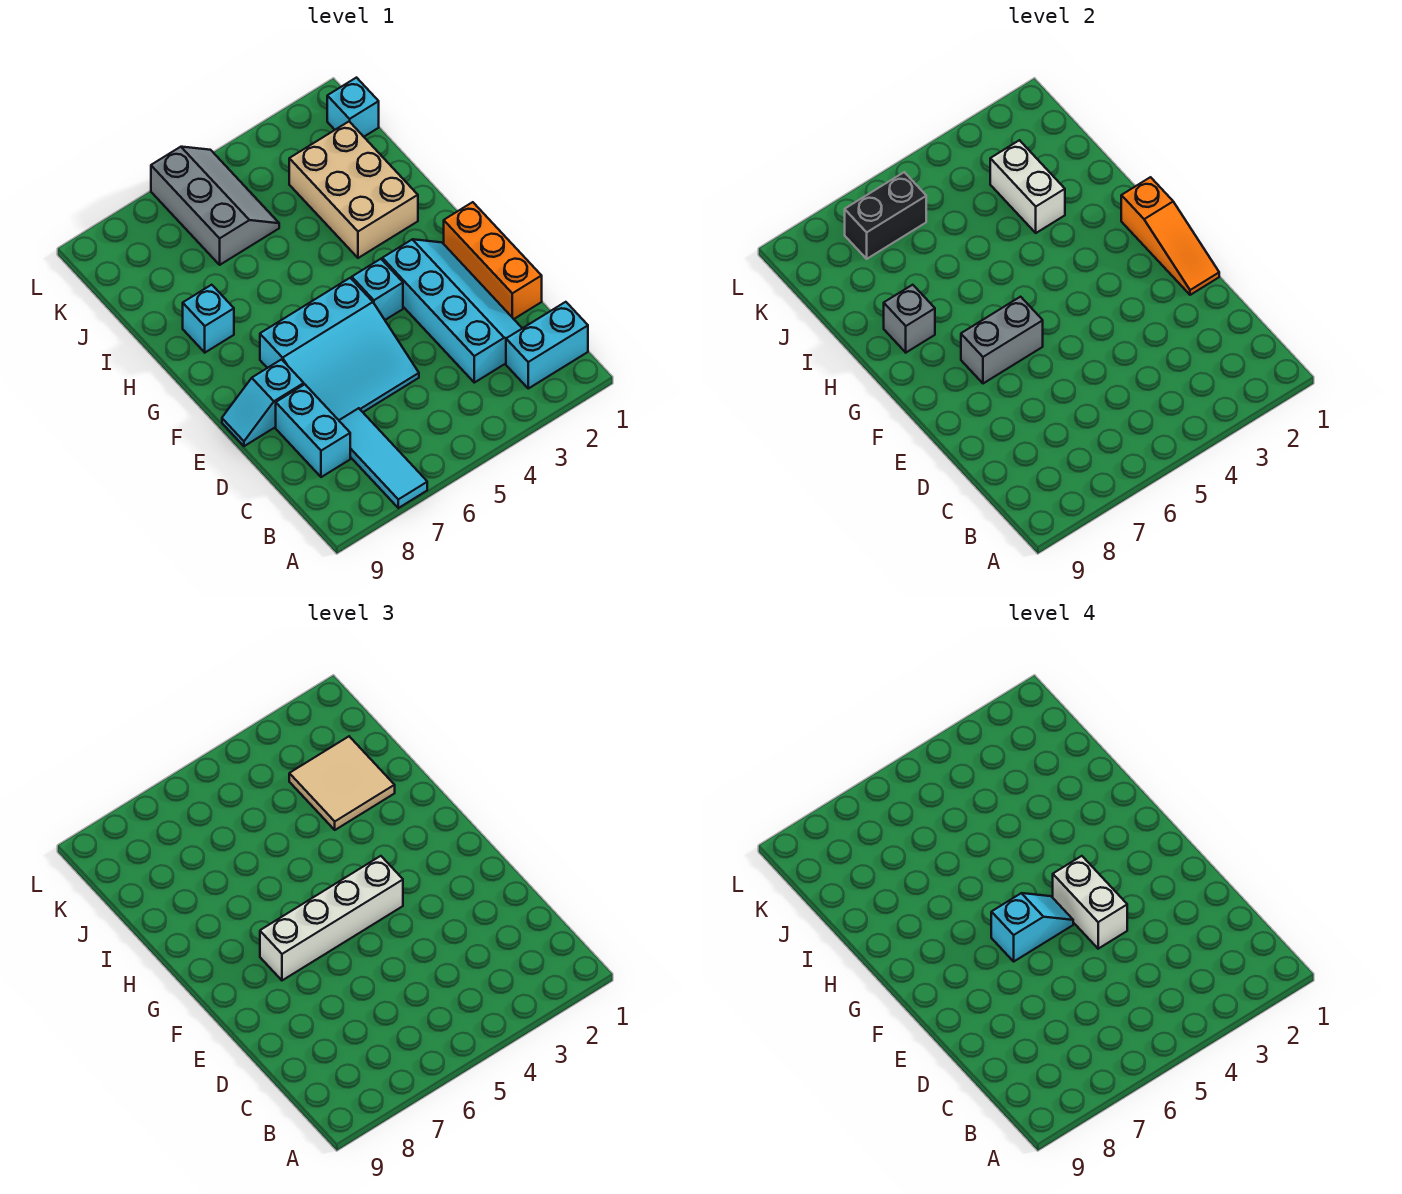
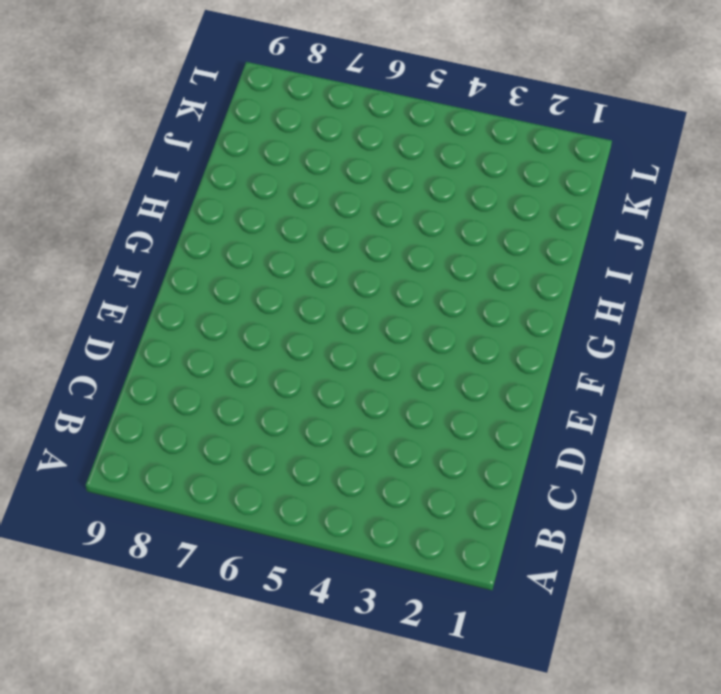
none -> cyan tile A7:C7 level 1
none -> cyan brick B1:B2 level 1
none -> cyan slope C2:F3 level 1 top 3

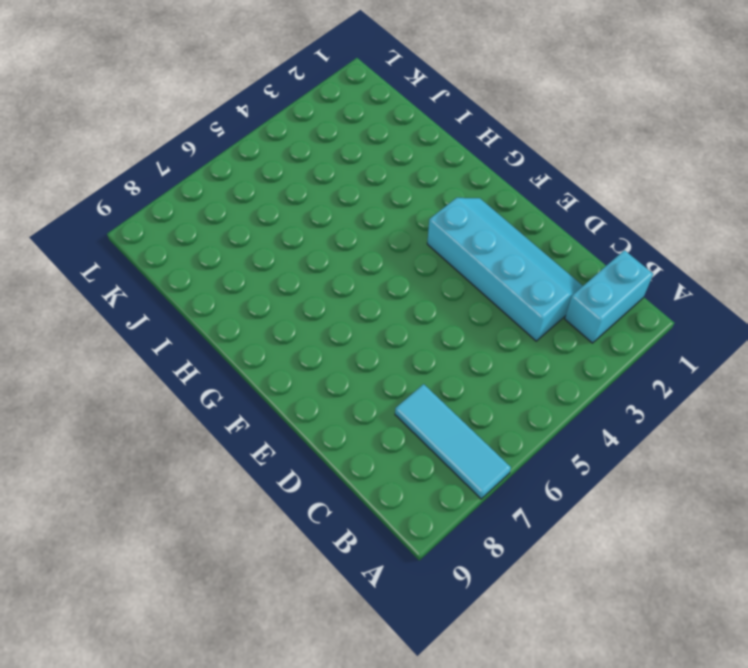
none -> cyan brick C8:D8 level 1
none -> orange brick D1:F1 level 1
none -> cyan slope D5:F7 level 1 top F

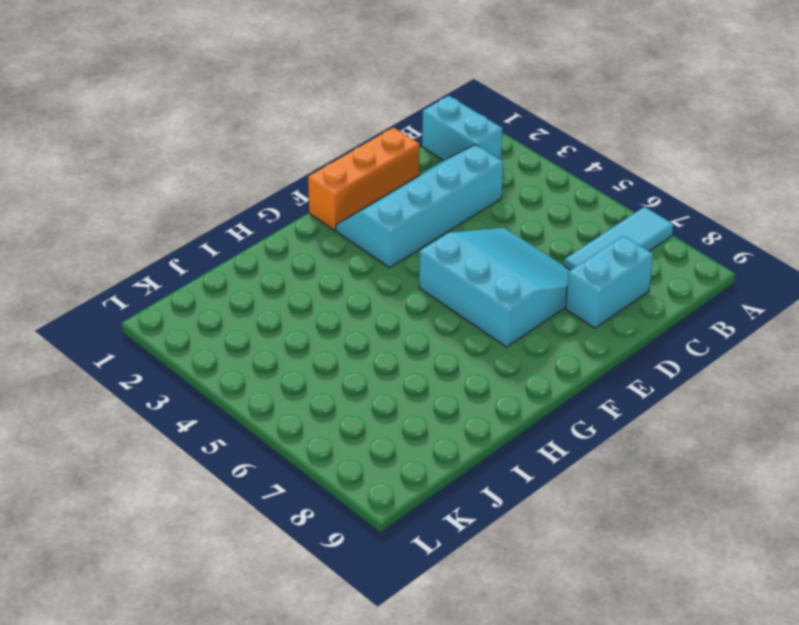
none -> cyan slope E8:E9 level 1 top 8
none -> cyan brick F4 level 1
none -> tan brick H2:J3 level 1

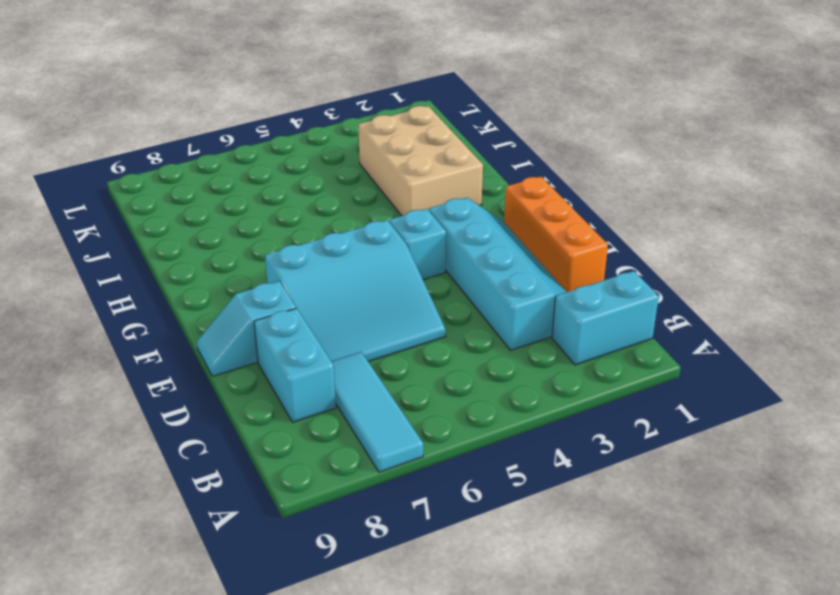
none -> cyan brick H8 level 1
none -> grey slope J5:L6 level 1 top 6
none -> cyan brick K1 level 1

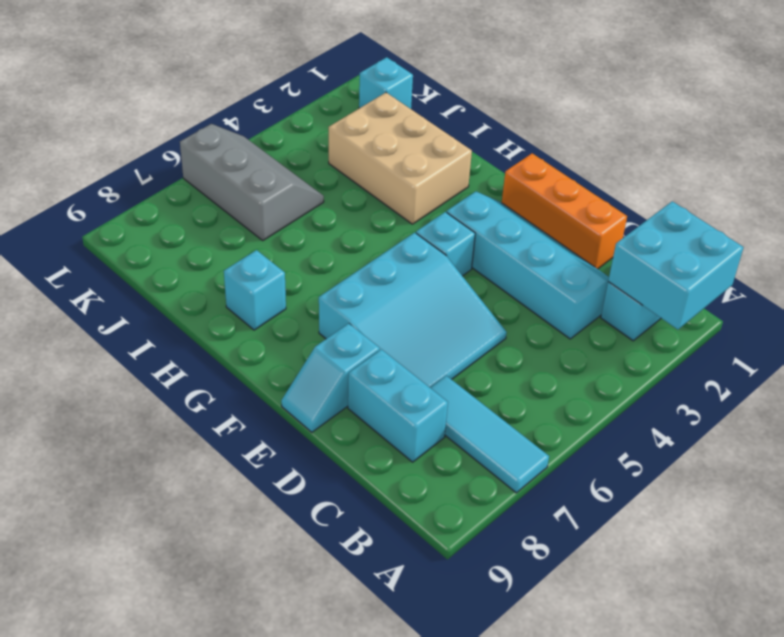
cyan brick A1:B2 level 2 -> none
none -> orange slope E1:G1 level 2 top G
none -> grey brick F6:F7 level 2
none -> grey brick H8 level 2

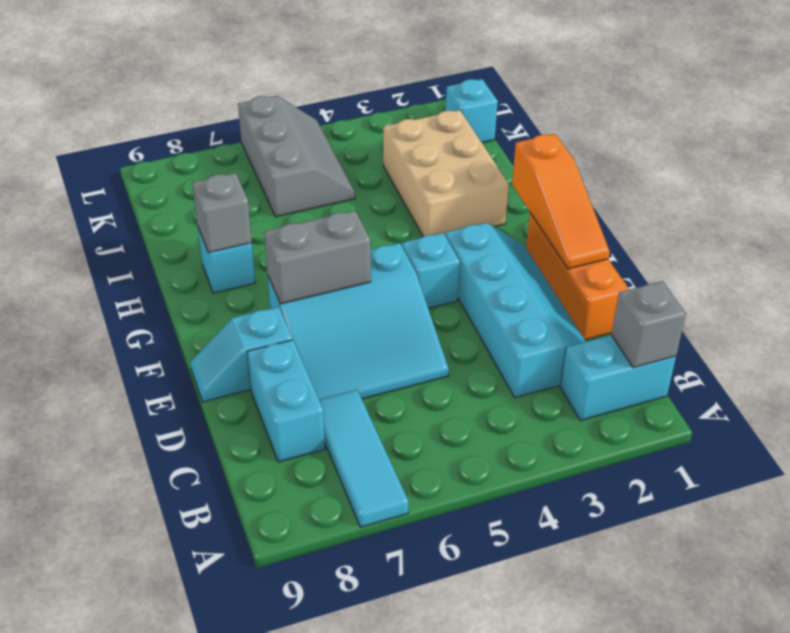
grey brick B1 level 2 -> none
none -> white brick I3:J3 level 2
none -> black brick K6:K7 level 2
none -> white brick F4:F7 level 3

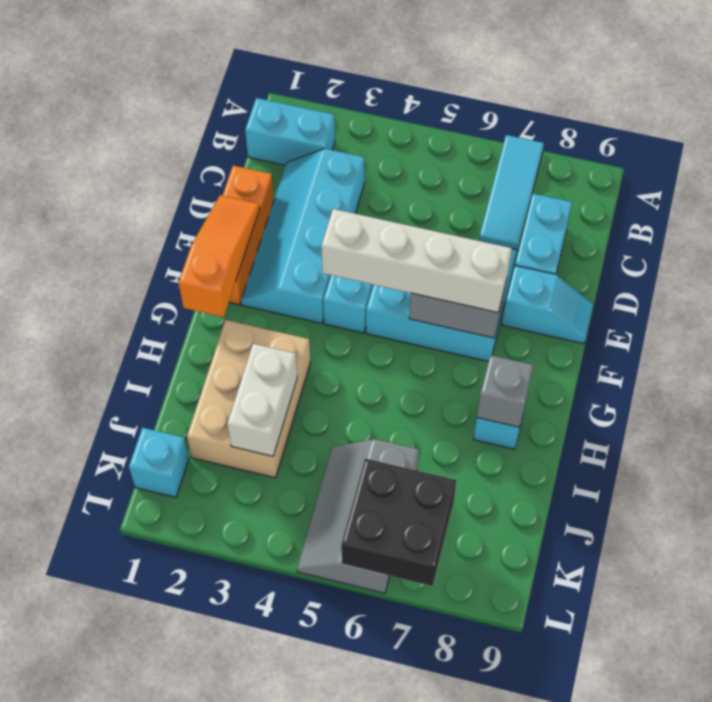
black brick K6:L7 level 2 -> black brick K6:K7 level 2
none -> tan tile I2:J3 level 3
none -> white brick E4:F4 level 4
none -> cyan slope F5:F6 level 4 top 6

